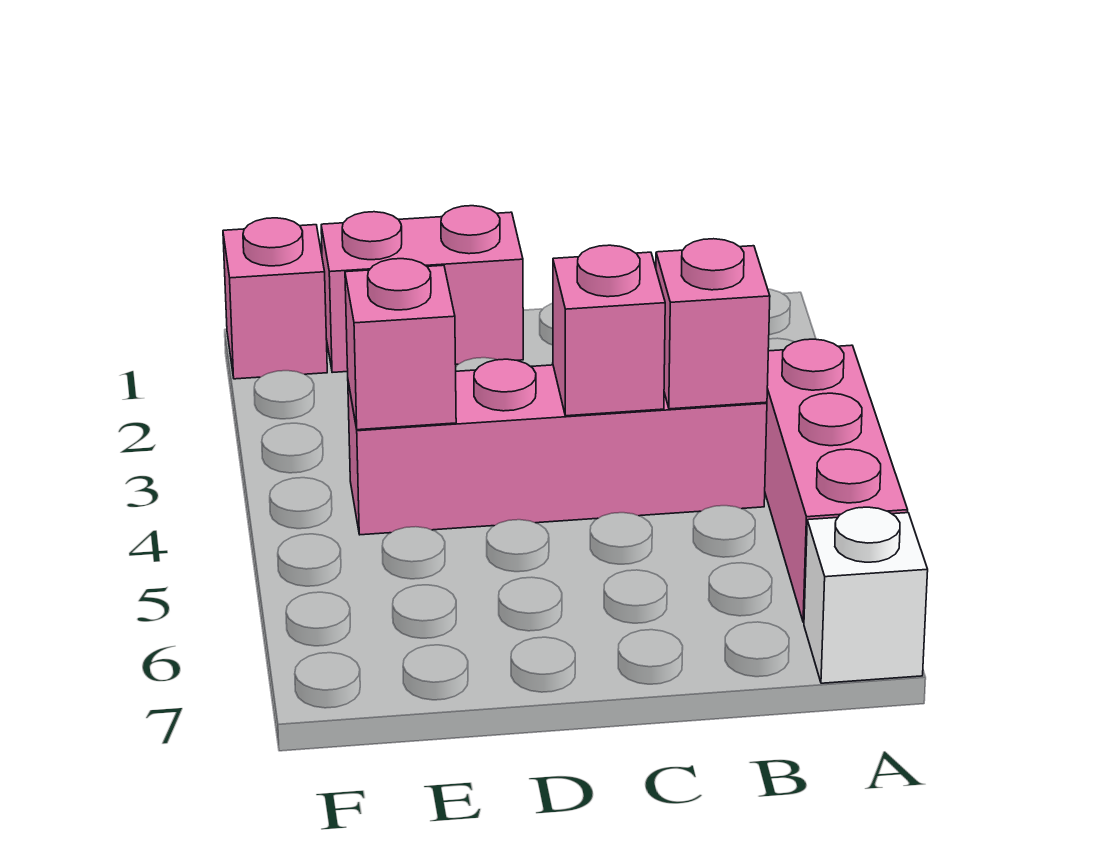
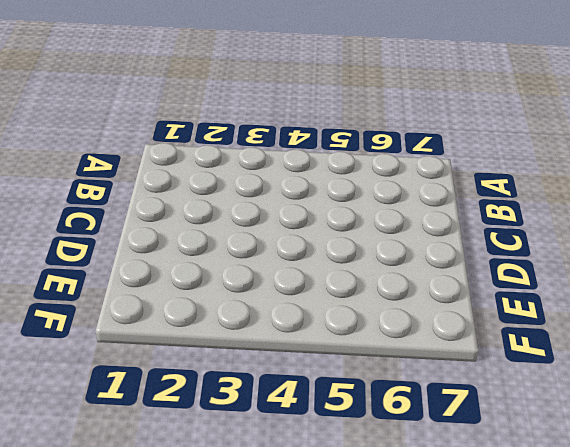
none -> pink brick A4:A6 level 1
none -> white brick A7 level 1

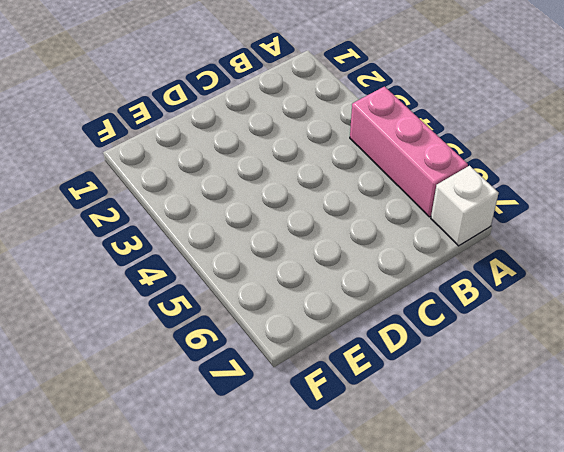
none -> pink brick B4:E4 level 1
none -> pink brick D1:E1 level 1

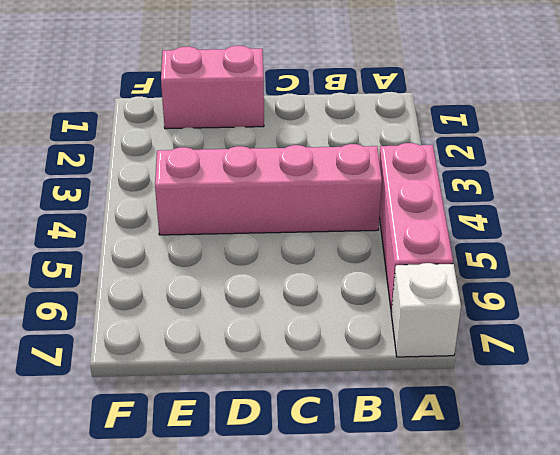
none -> pink brick F1 level 1
none -> pink brick B4 level 2

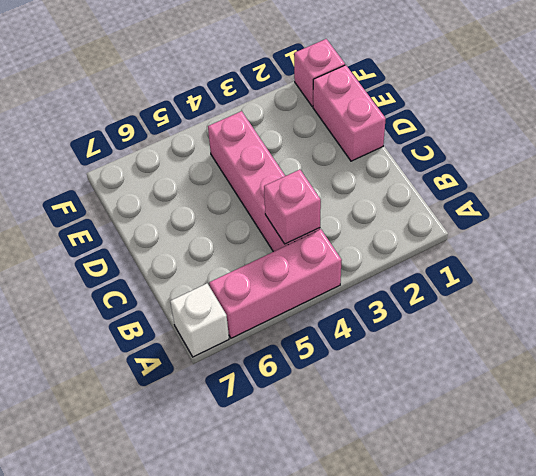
none -> pink brick C4 level 2
none -> pink brick E4 level 2

